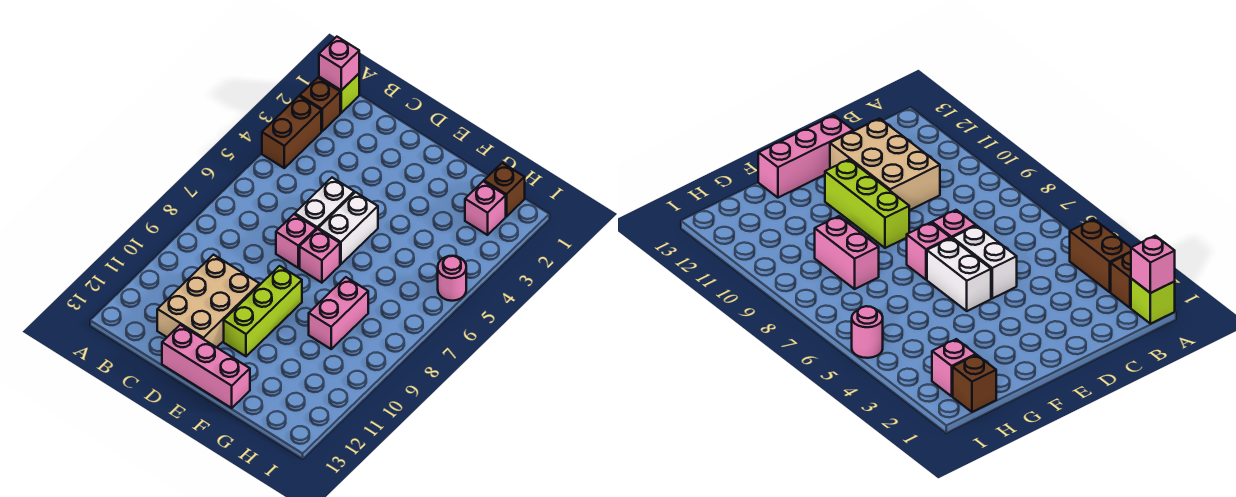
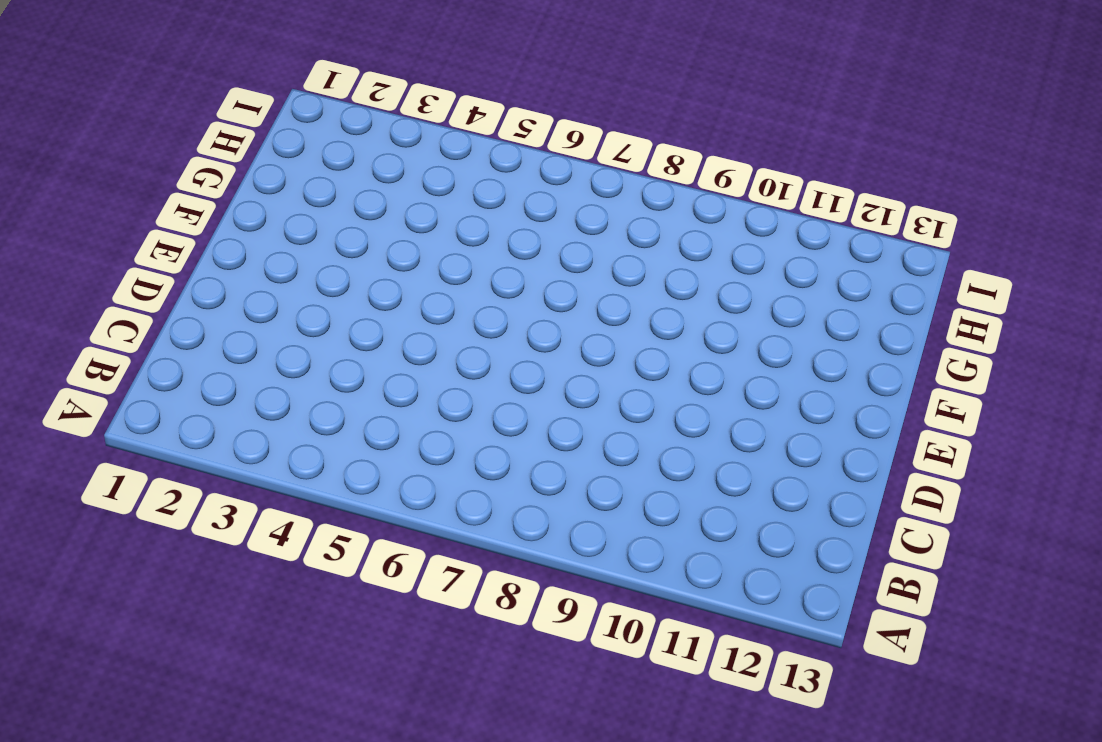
none -> lime brick A1 level 1
none -> brown brick A2 level 1
none -> brown brick A3:A4 level 1

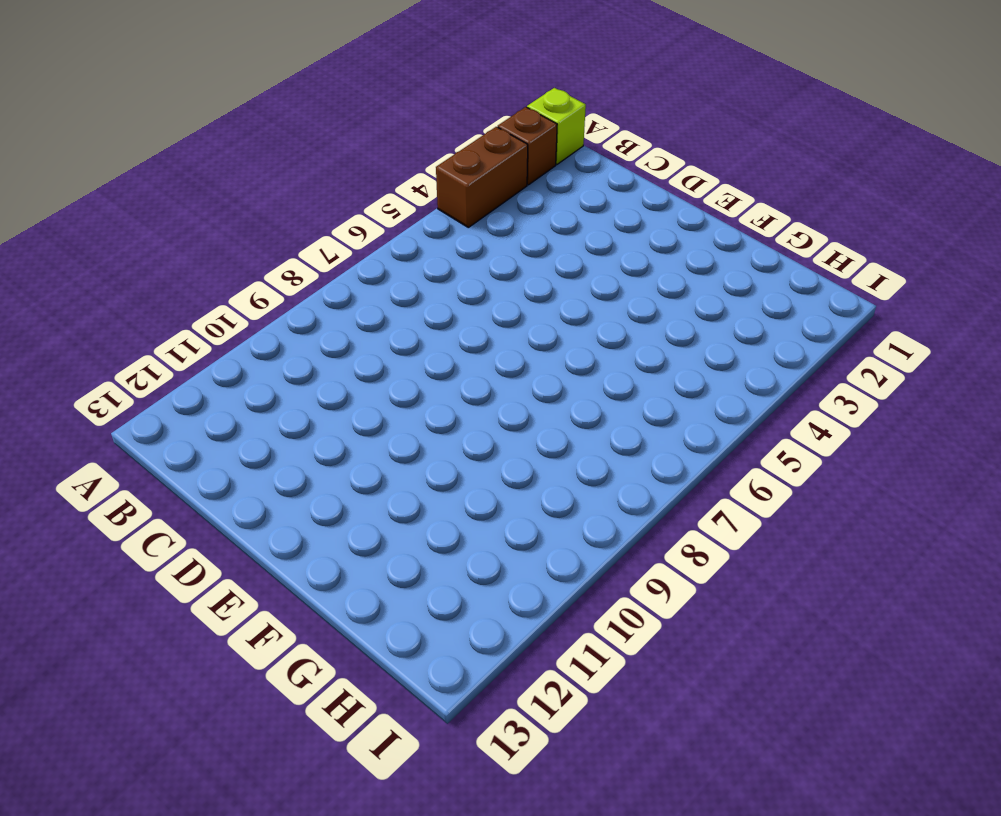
none -> tan brick C10:D12 level 1
none -> white brick D5:D6 level 1
none -> pink brick D7 level 1

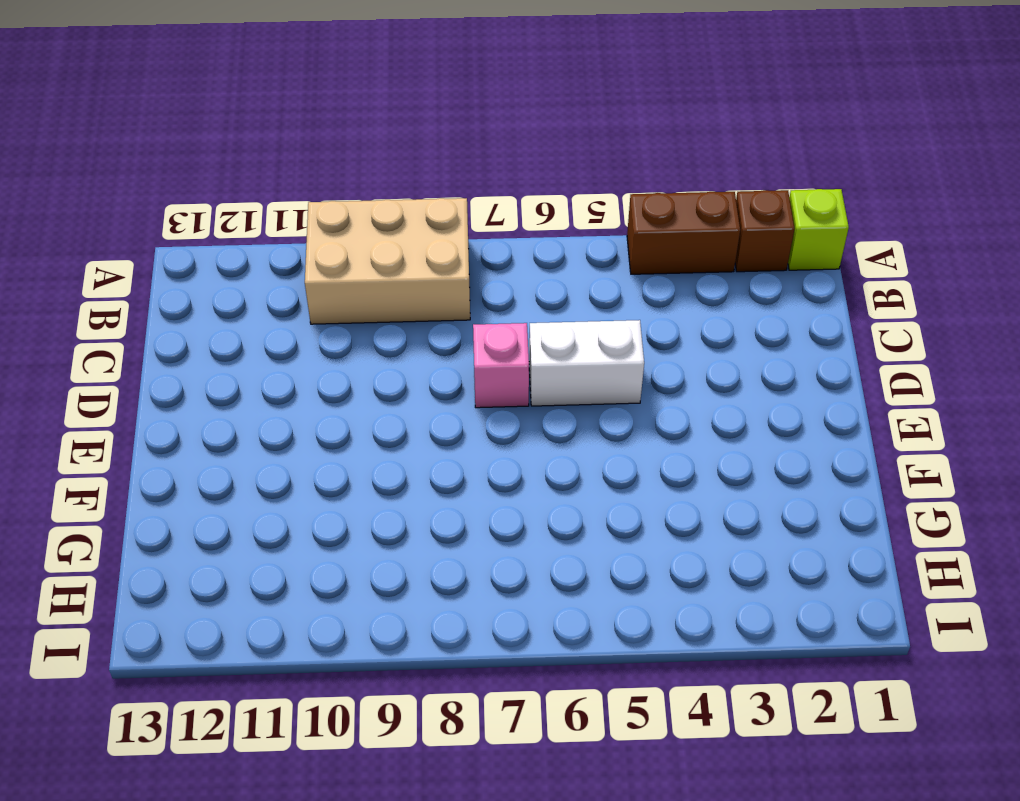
tan brick A8:B10 level 1 -> tan brick C10:D12 level 1
none -> pink brick D13:F13 level 1
none -> white brick E5:E6 level 1
none -> pink brick E7 level 1

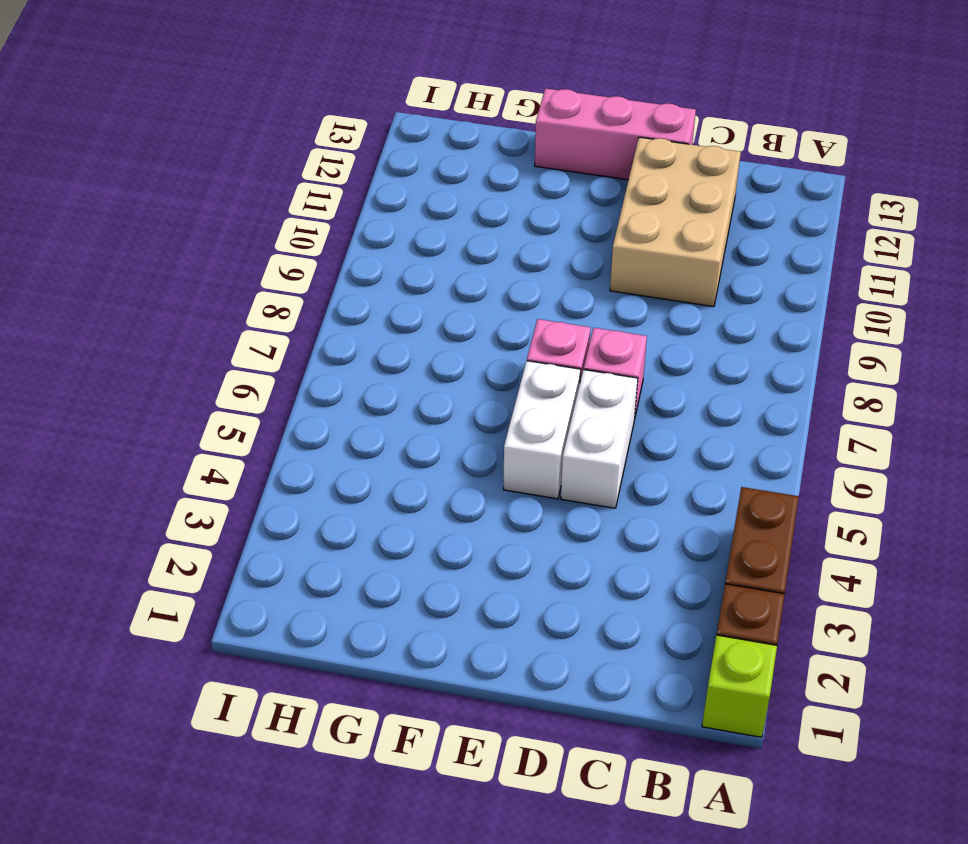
none -> lime brick E9:E11 level 1
none -> pink brick G8:G9 level 1
none -> brown brick H1 level 1

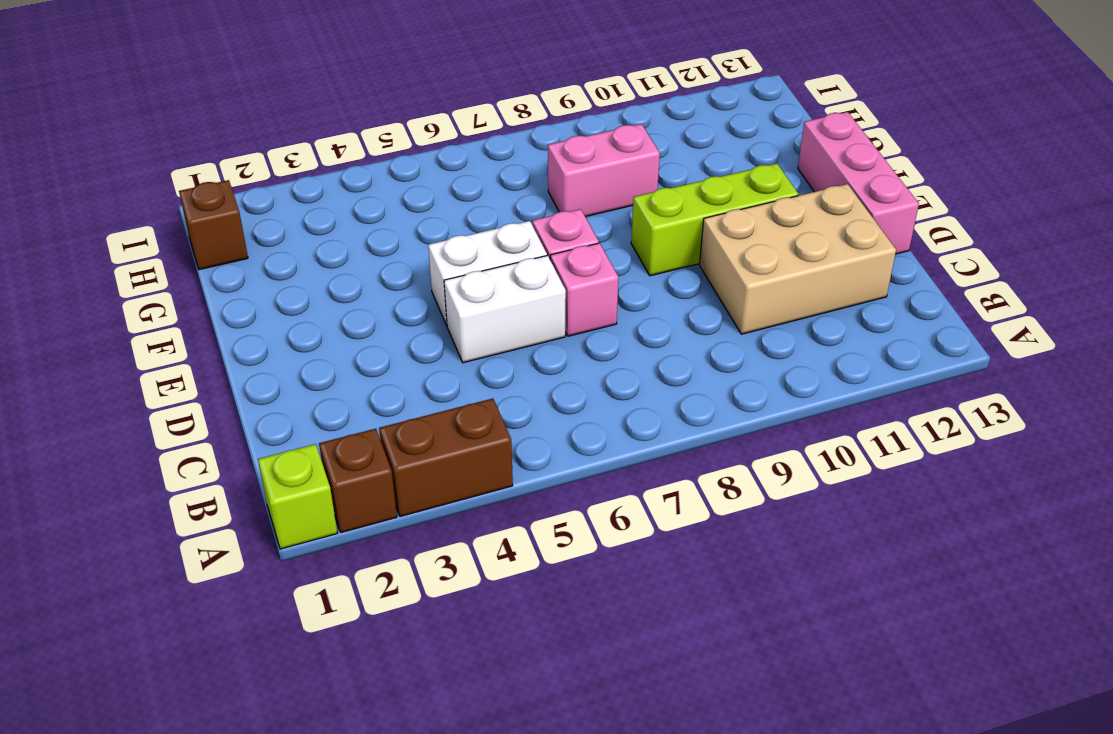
none -> pink brick H2 level 1
none -> pink round brick I5 level 1
none -> pink brick A1 level 2

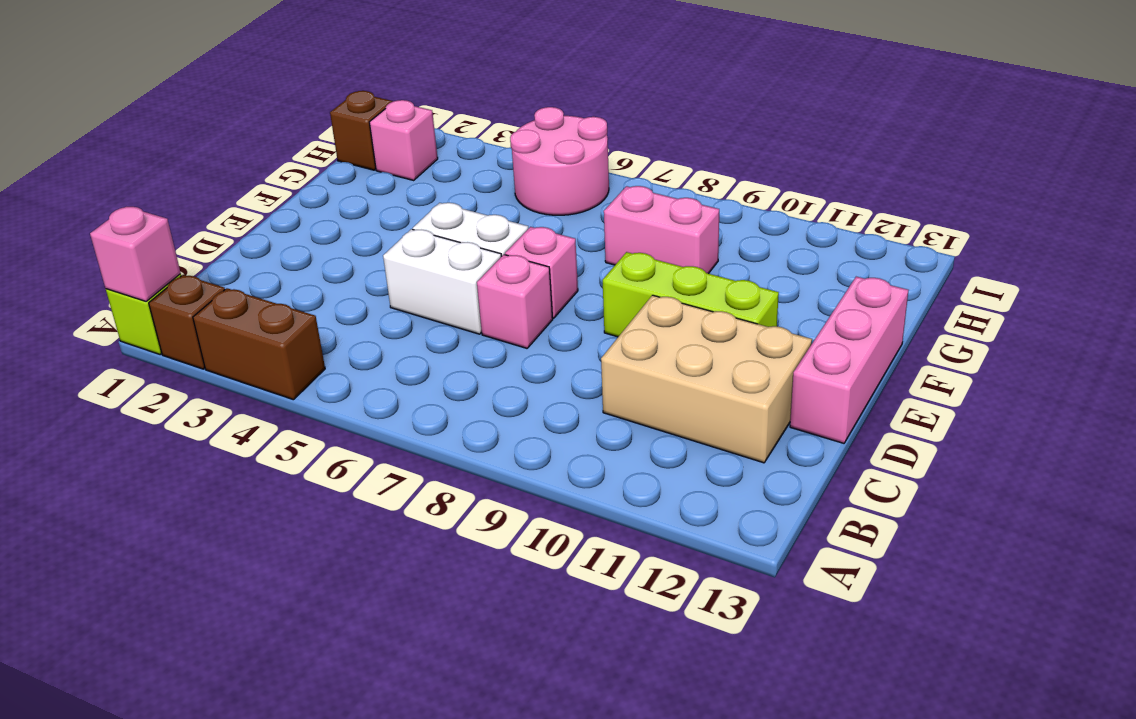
pink round brick H5:I6 level 1 -> pink round brick I5 level 1

